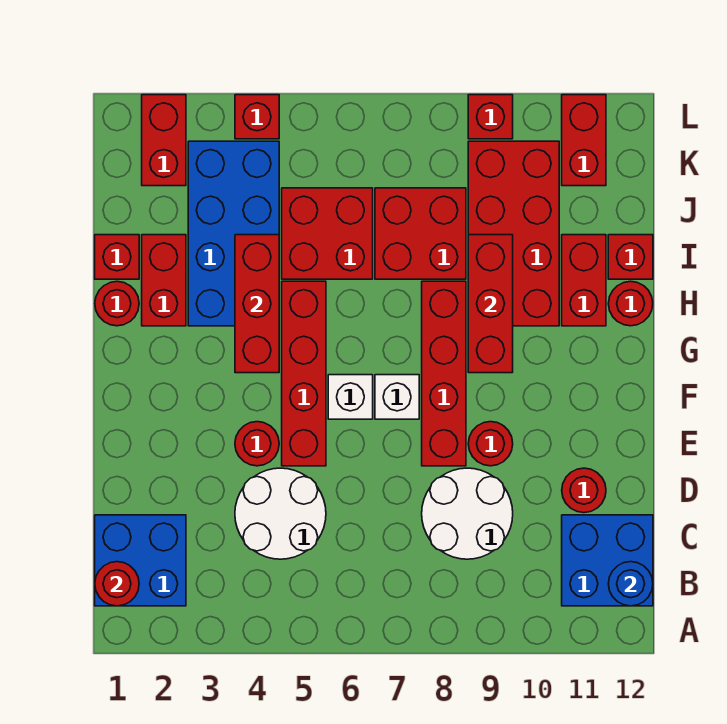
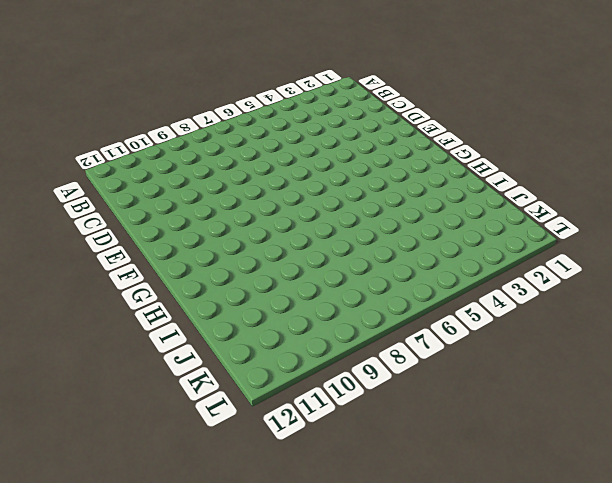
none -> blue brick B1:C2 level 1
none -> blue brick B11:C12 level 1
none -> white round brick C4:D5 level 1

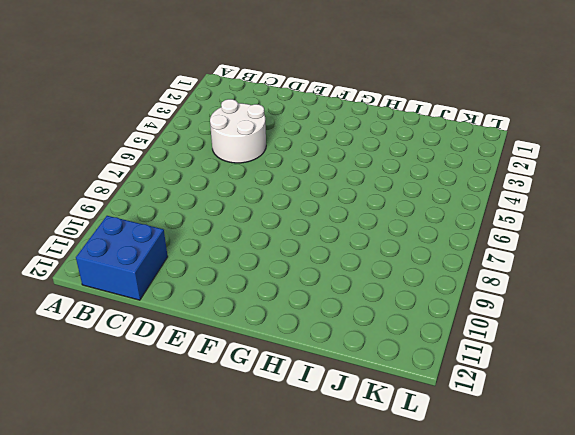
none -> blue brick B1:C2 level 1
none -> white round brick C8:D9 level 1
none -> red round brick D11 level 1

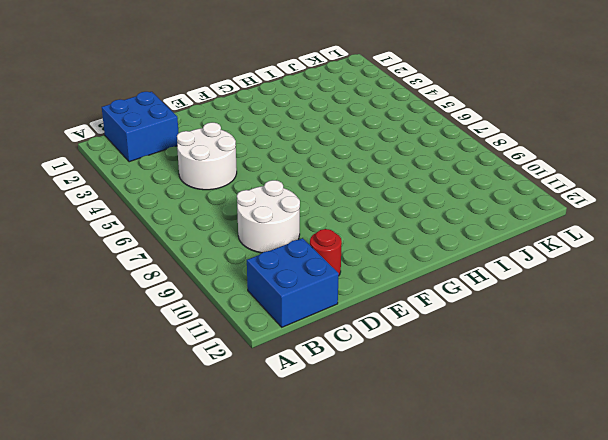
none -> red round brick E4 level 1
none -> red brick E5:H5 level 1
none -> red brick E8:H8 level 1

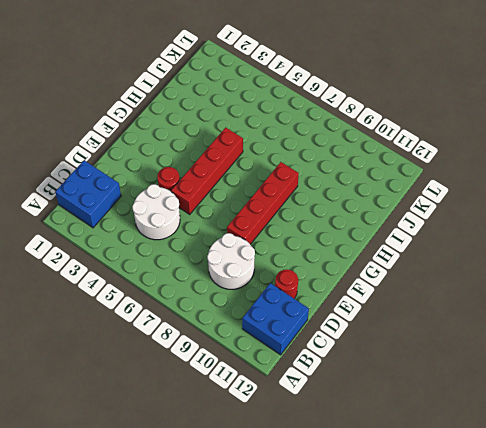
none -> red round brick E9 level 1
none -> white brick F6 level 1
none -> white brick F7 level 1

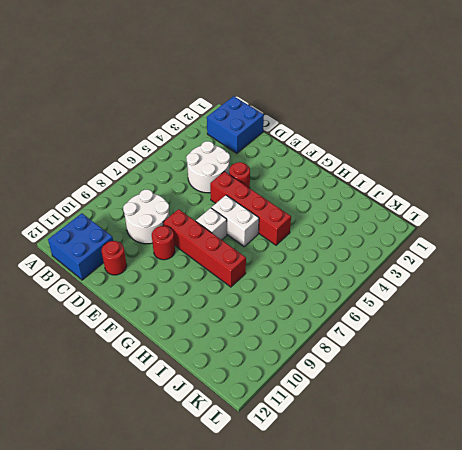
white brick F6:G6 level 1 -> white brick F6 level 1
none -> red round brick H1 level 1
none -> red brick H2:I2 level 1
none -> blue brick H3:K4 level 1

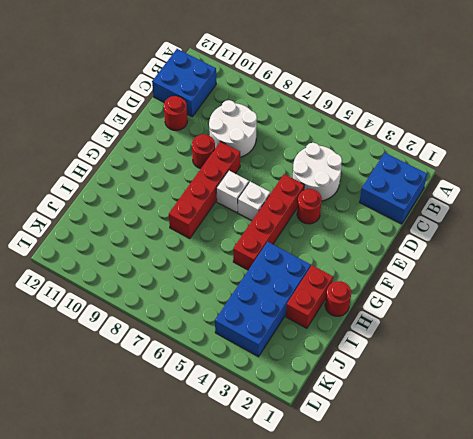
none -> red brick H9:K10 level 1
none -> red brick H11:I11 level 1
none -> red round brick H12 level 1

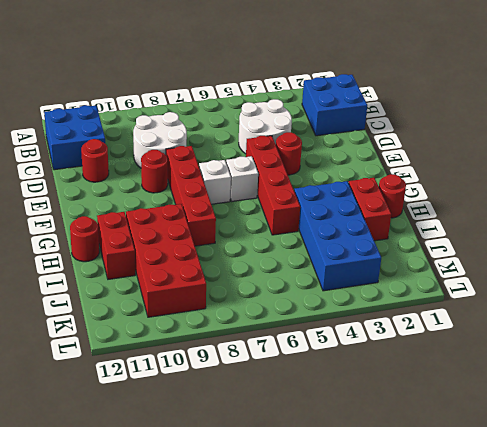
none -> red brick I1 level 1
none -> red brick I5:J6 level 1
none -> red brick I7:J8 level 1

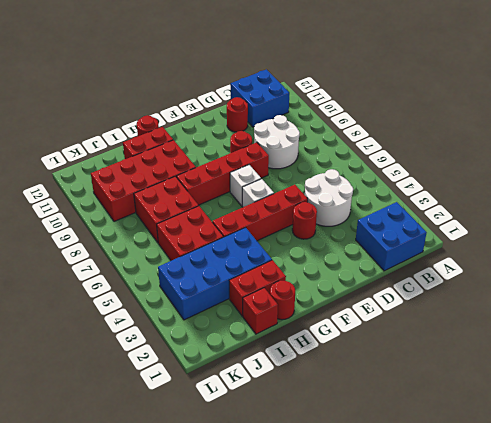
none -> red brick I12 level 1
none -> red brick K2:L2 level 1
none -> red brick K11:L11 level 1

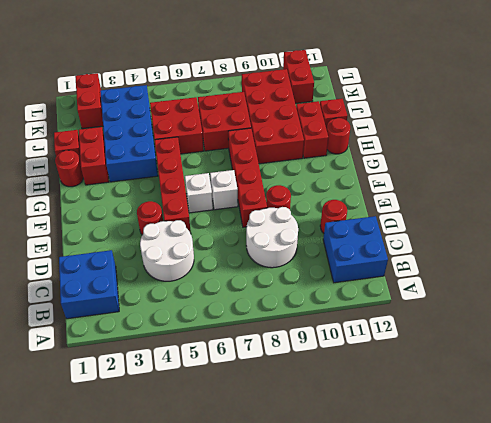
none -> red brick L4 level 1
none -> red brick L9 level 1
none -> red round brick B1 level 2

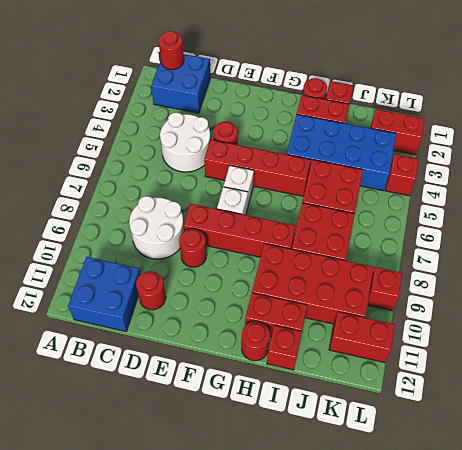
none -> blue round brick B12 level 2
none -> red brick G4:I4 level 2
none -> red brick G9:I9 level 2

